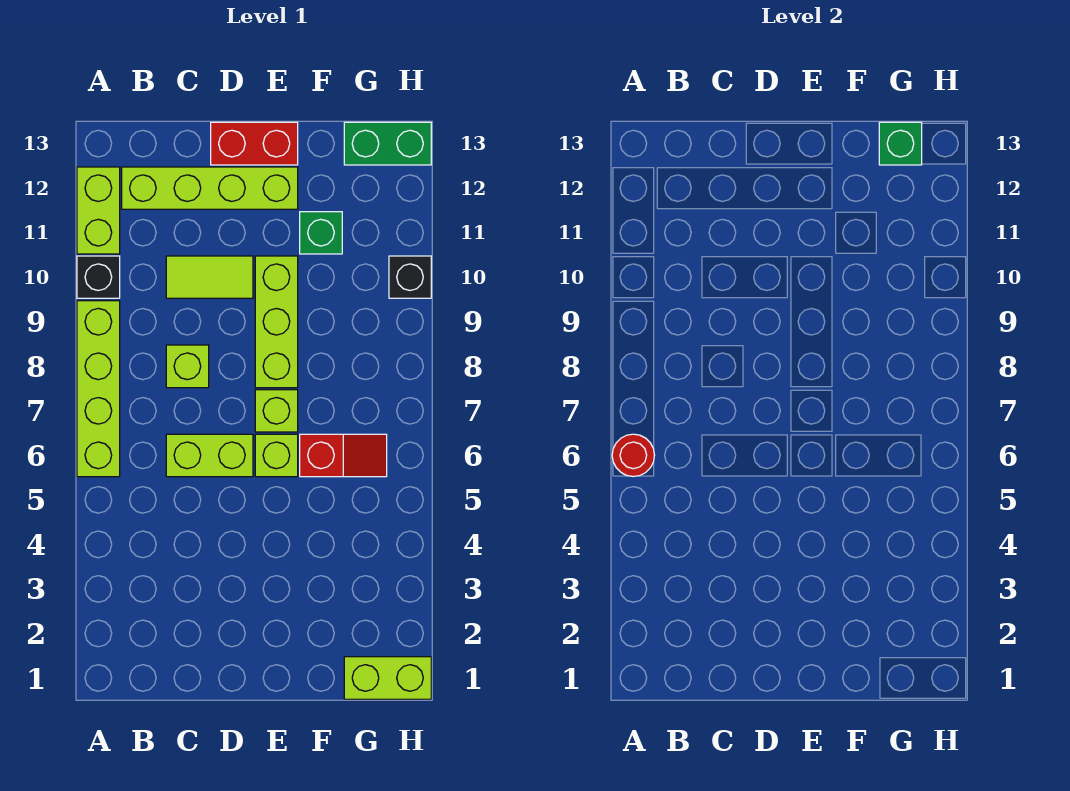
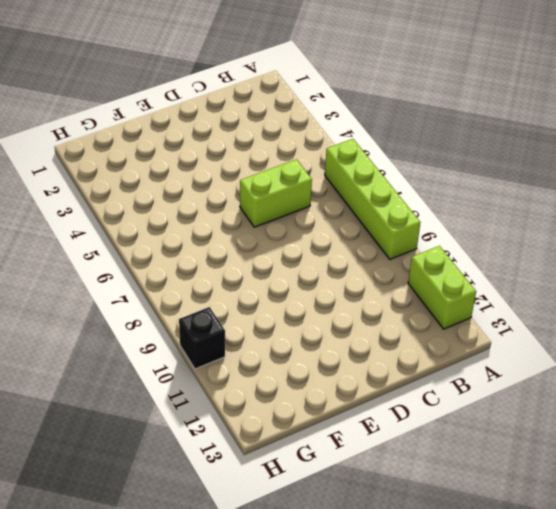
none -> black brick A10 level 1
none -> lime brick B12:E12 level 1
none -> lime brick C8 level 1

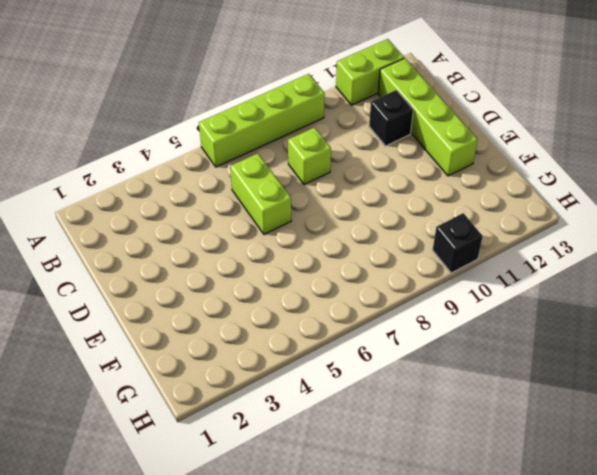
black brick C11 level 1 -> black brick A10 level 1
none -> lime tile C10:D10 level 1
none -> red brick D13:E13 level 1
none -> lime brick E6 level 1

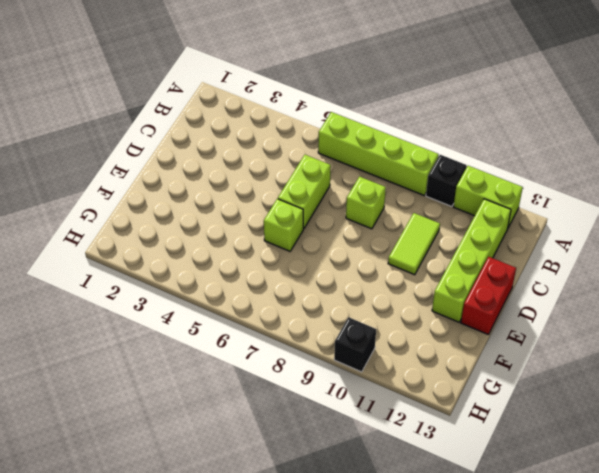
none -> lime brick E7 level 1
none -> lime brick E8:E10 level 1
none -> red slope F6:G6 level 1 top F

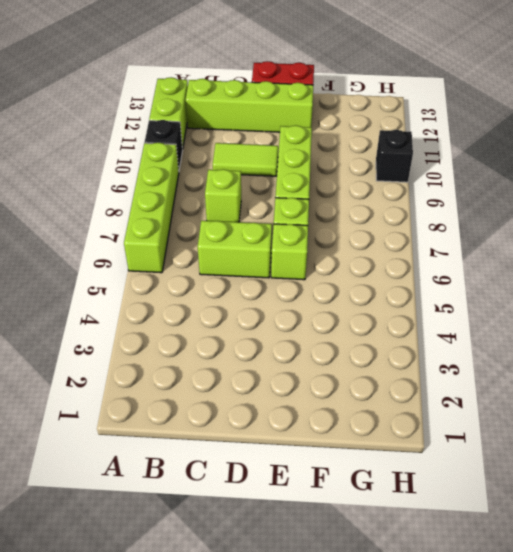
none -> red slope F6:G6 level 1 top F
none -> green brick F11 level 1
none -> lime brick G1:H1 level 1

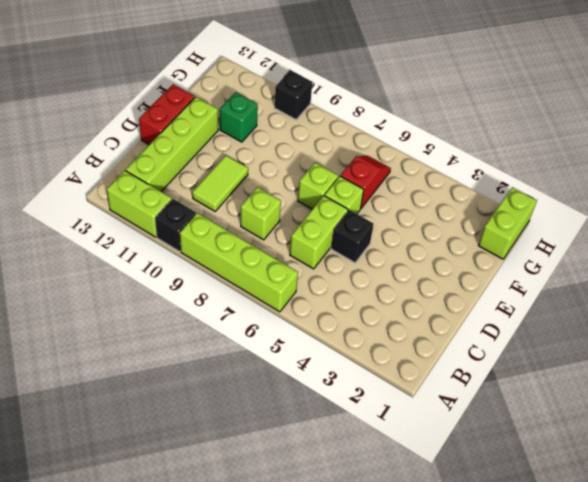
black brick D5 level 1 -> none
none -> lime brick E8:E10 level 1
none -> green brick G13:H13 level 1
none -> red round brick A6 level 2

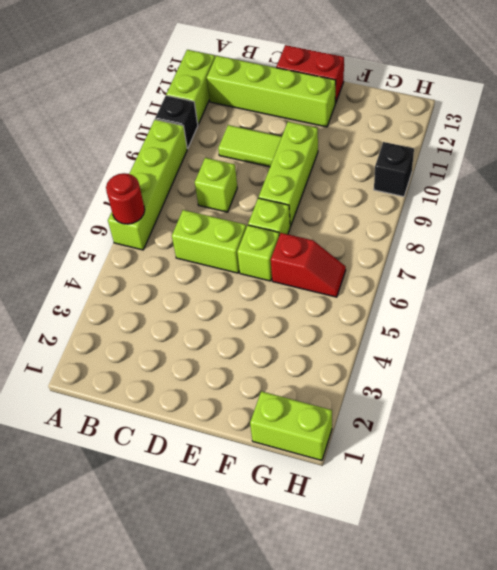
none -> green brick F11 level 1
none -> green brick G13:H13 level 1
none -> green brick G13 level 2

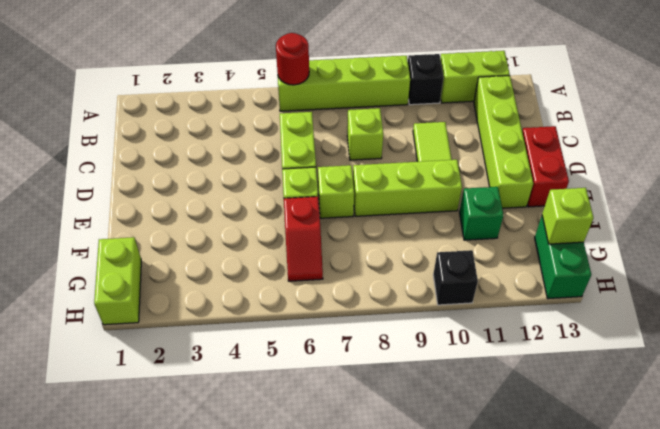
lime brick G13 level 2 -> green brick G13 level 2

